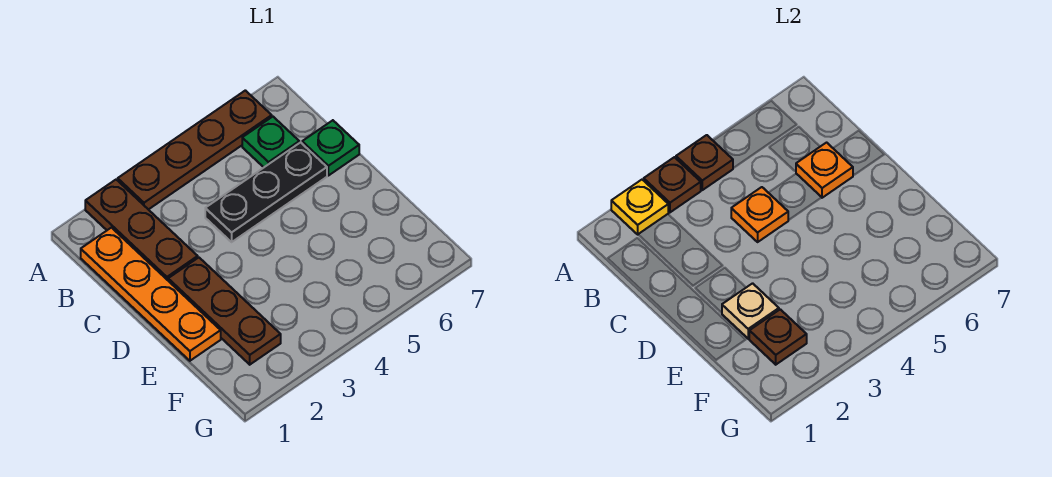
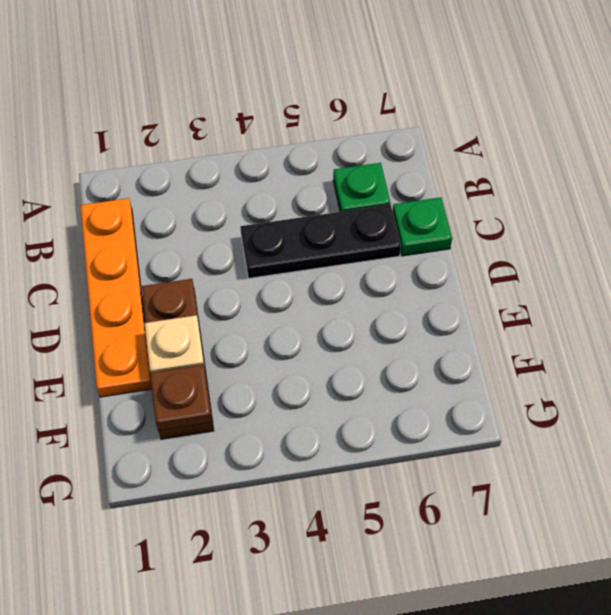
none -> brown plate A2:C2 level 1
none -> brown plate A3:A6 level 1
none -> yellow plate A2 level 2

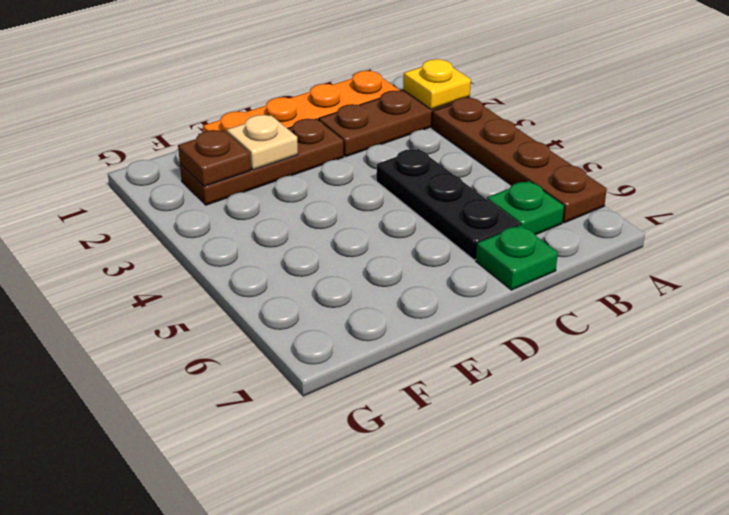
none -> brown plate A3 level 2
none -> brown plate A4 level 2
none -> orange plate C4 level 2

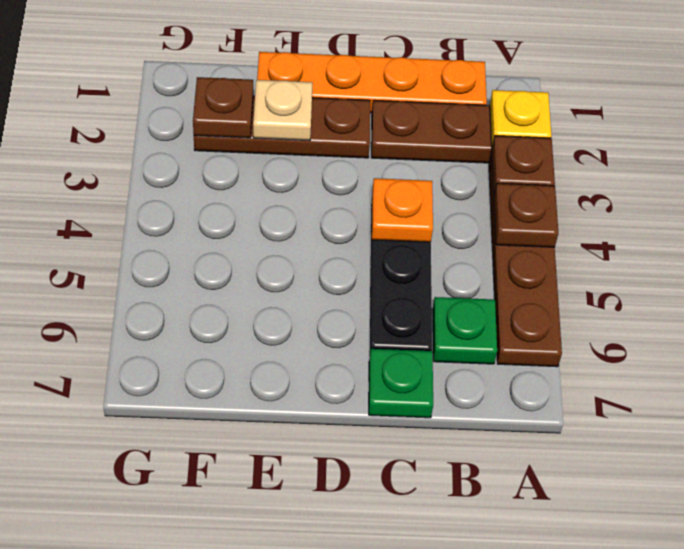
none -> orange plate C6 level 2

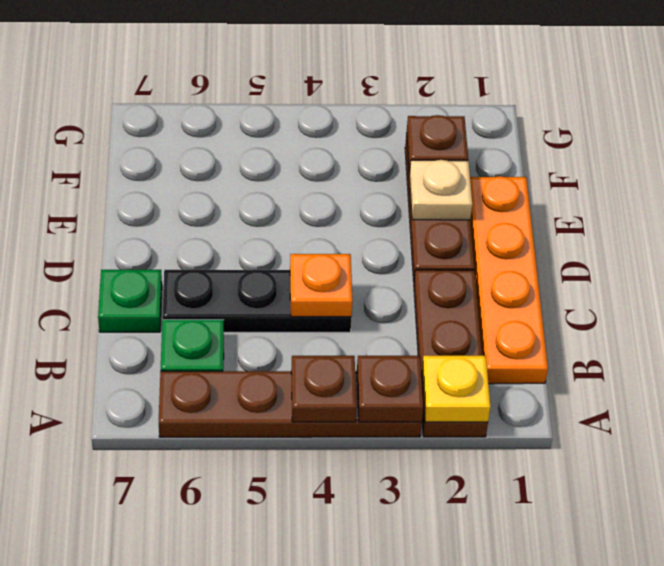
none -> orange plate C6 level 2

